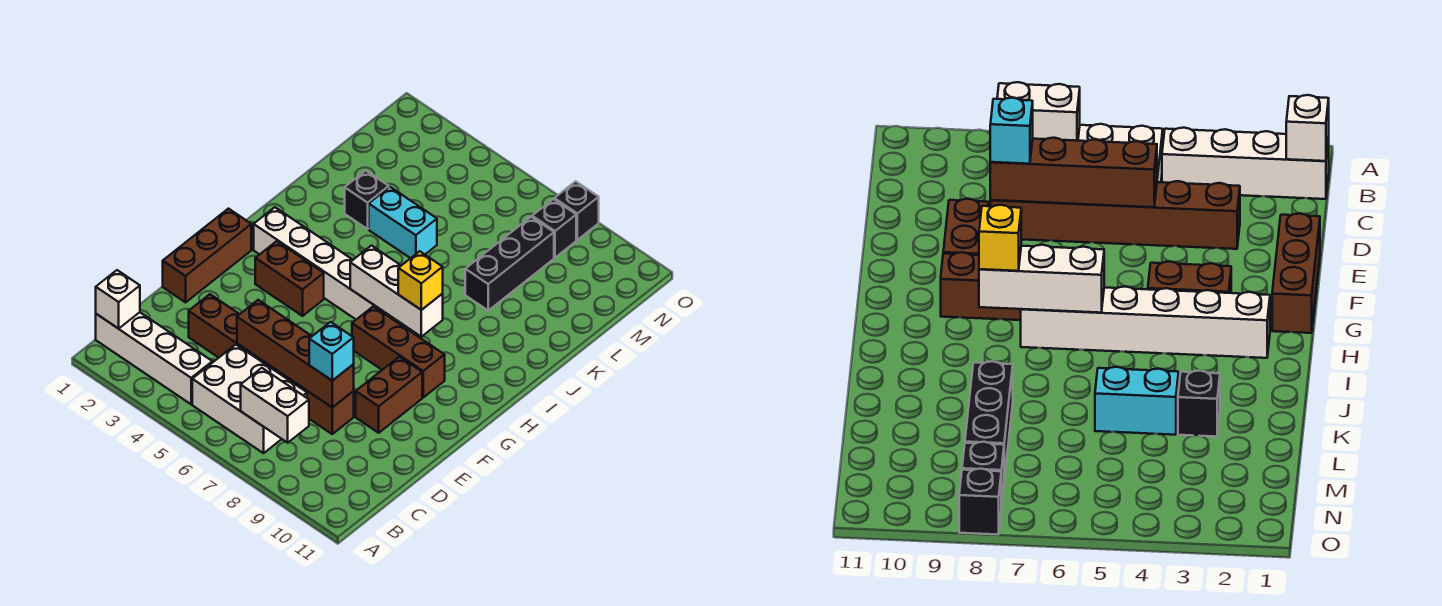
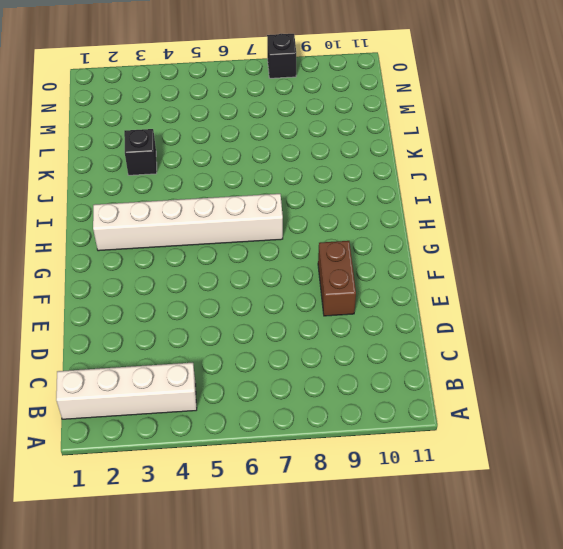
none -> white brick B5:C7 level 1
none -> brown brick D3:D8 level 1
none -> brown brick E1:G1 level 1

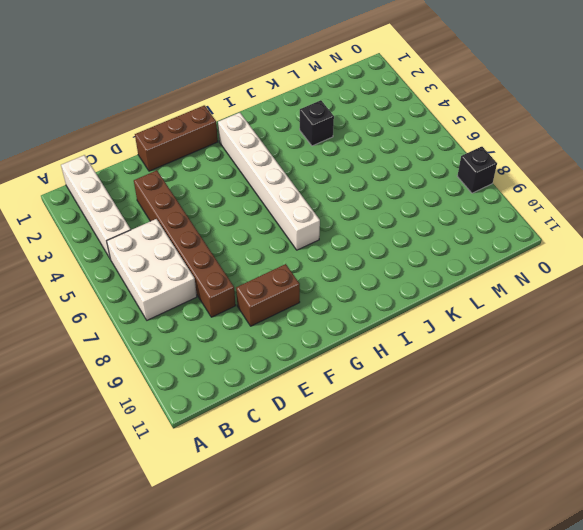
none -> brown brick G3:G4 level 1
none -> brown brick G7:G9 level 1
none -> cyan brick K4:K5 level 1

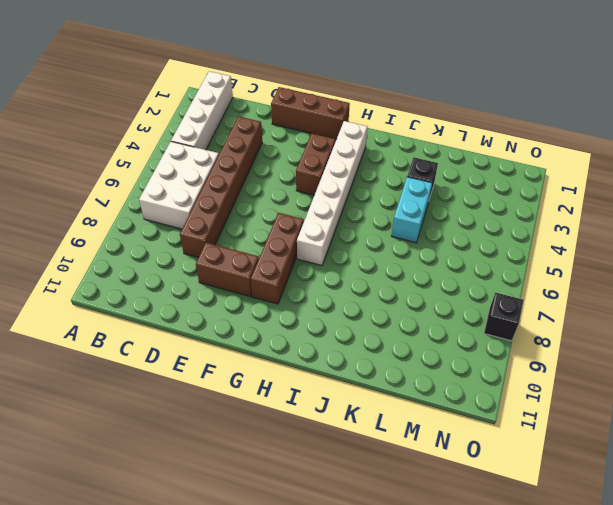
none -> black brick K8:M8 level 1
none -> black brick N8 level 1
none -> white brick B1 level 2

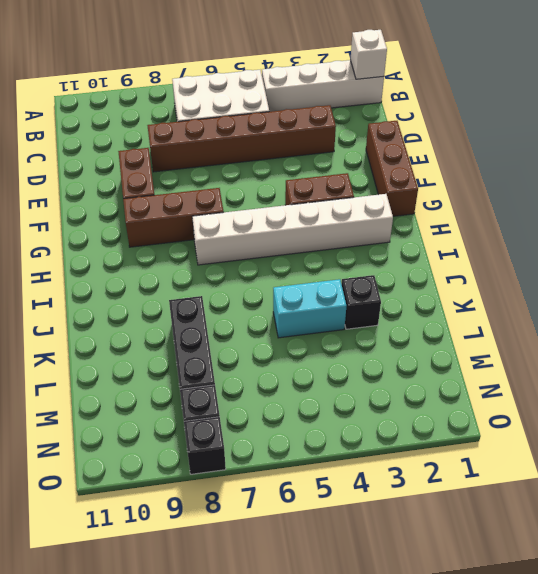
none -> white brick B7:B8 level 2
none -> brown brick D5:D8 level 2
none -> white brick H6:H8 level 2

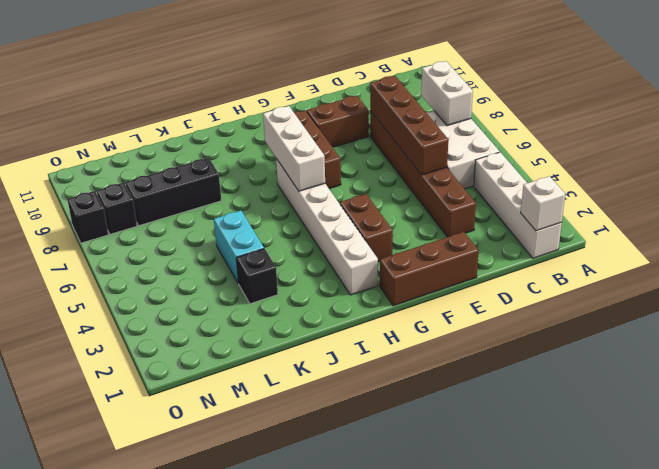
none -> cyan brick D8 level 3
none -> yellow brick H8 level 3

